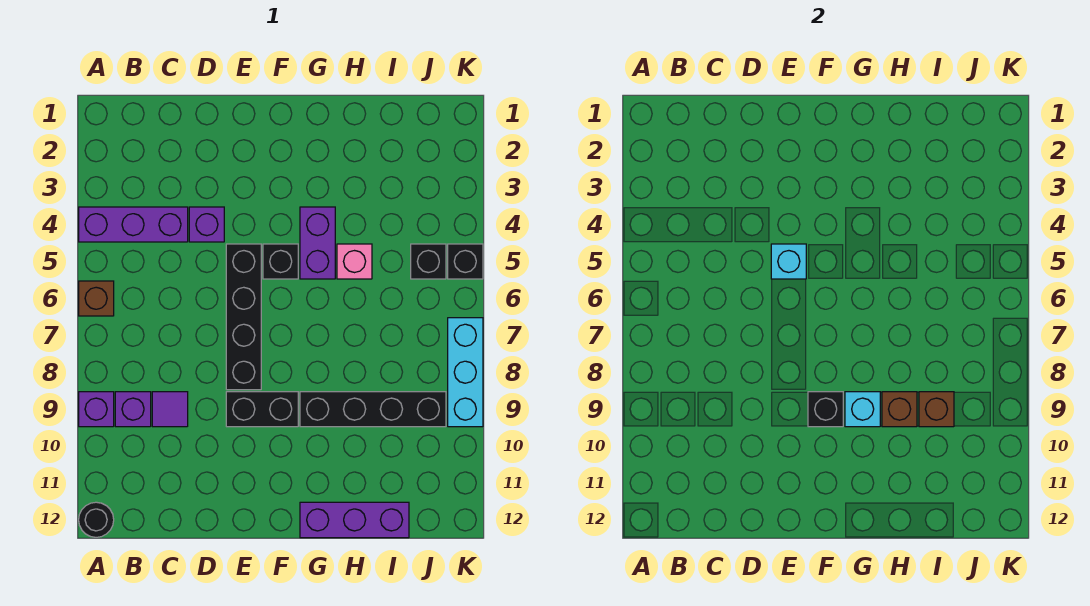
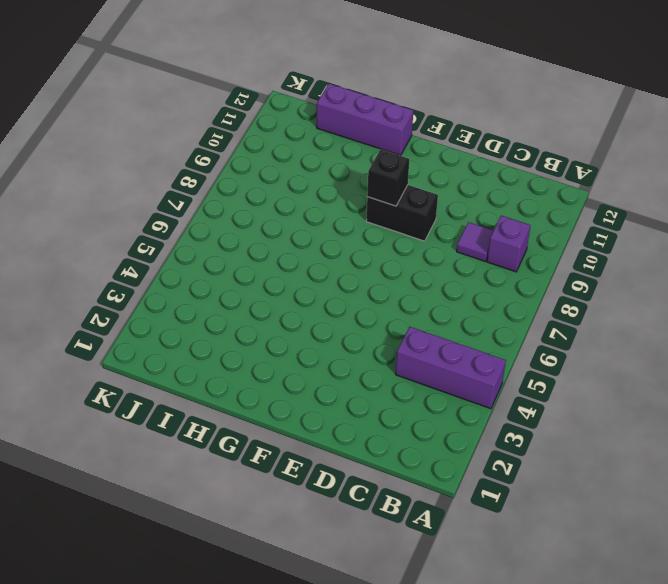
none -> brown brick A6 level 1
none -> purple brick A9 level 1
none -> black round brick A12 level 1

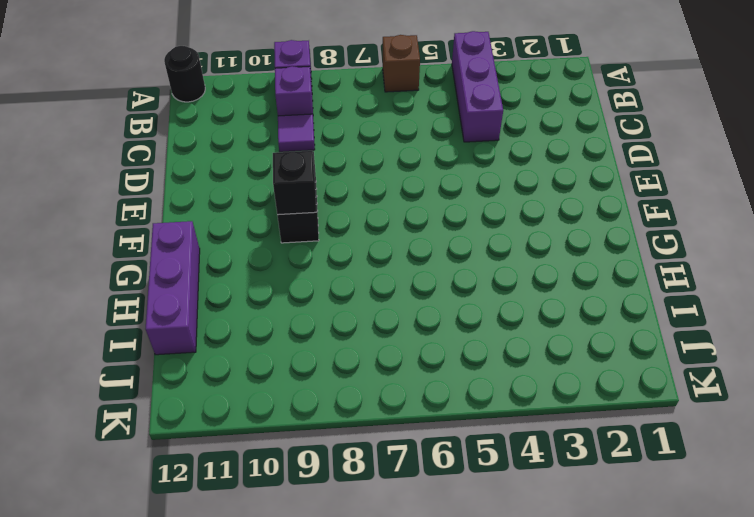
none -> purple brick D4 level 1
none -> black brick E5:E8 level 1
none -> black brick F5 level 1

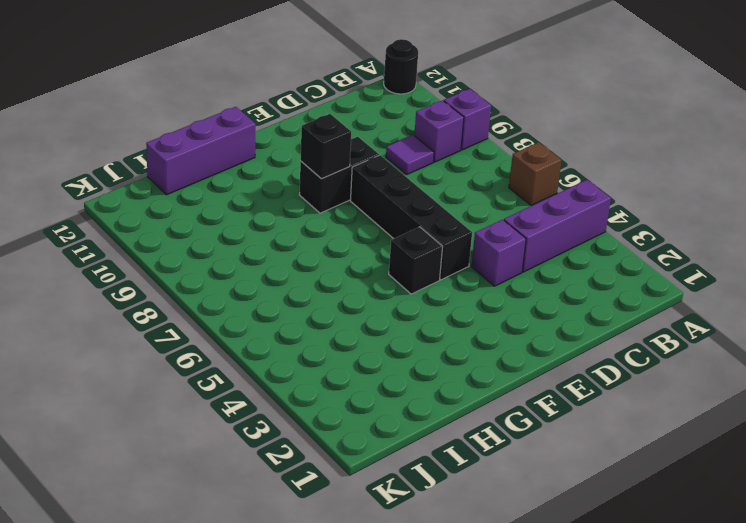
none -> purple brick G4:G5 level 1
none -> black brick G9:J9 level 1
none -> pink brick H5 level 1

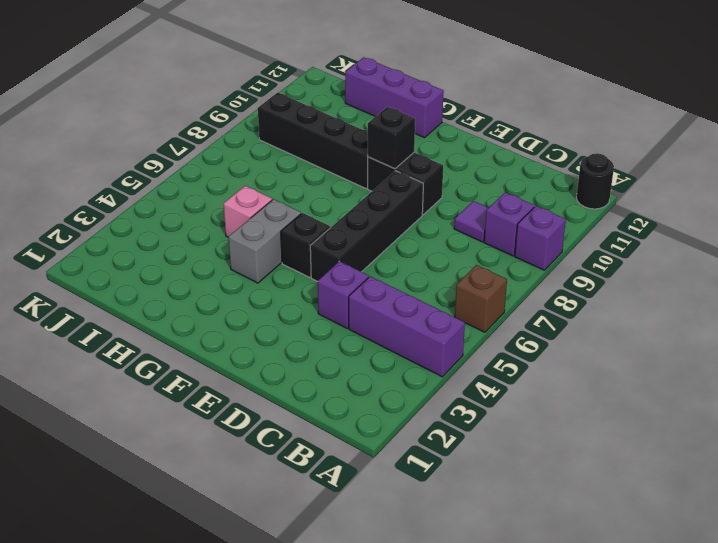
grey brick G4:G5 level 1 -> purple brick G4:G5 level 1
none -> black brick J5 level 1
none -> black brick K5 level 1
none -> cyan brick K7:K9 level 1

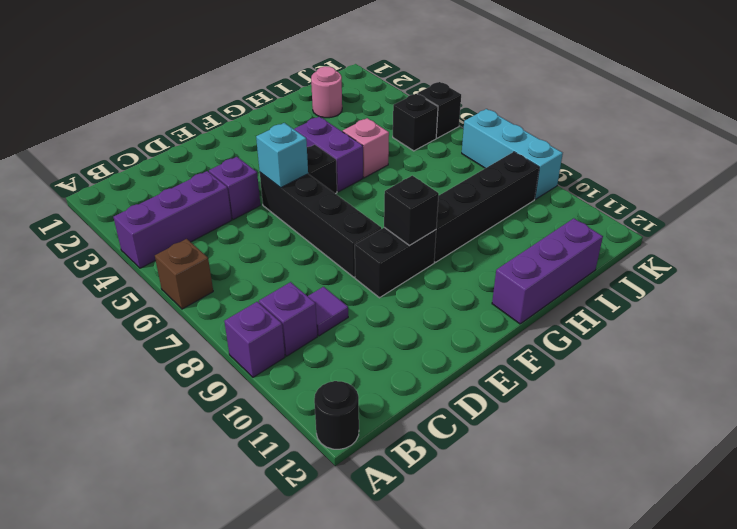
pink round brick I2 level 1 -> none
none -> cyan brick G9 level 2
none -> brown brick H9 level 2
none -> brown brick I9 level 2

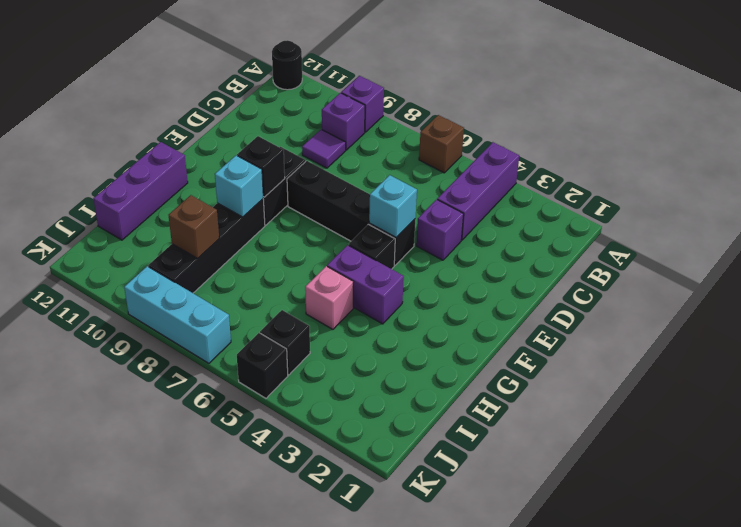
none -> brown brick H9 level 2

